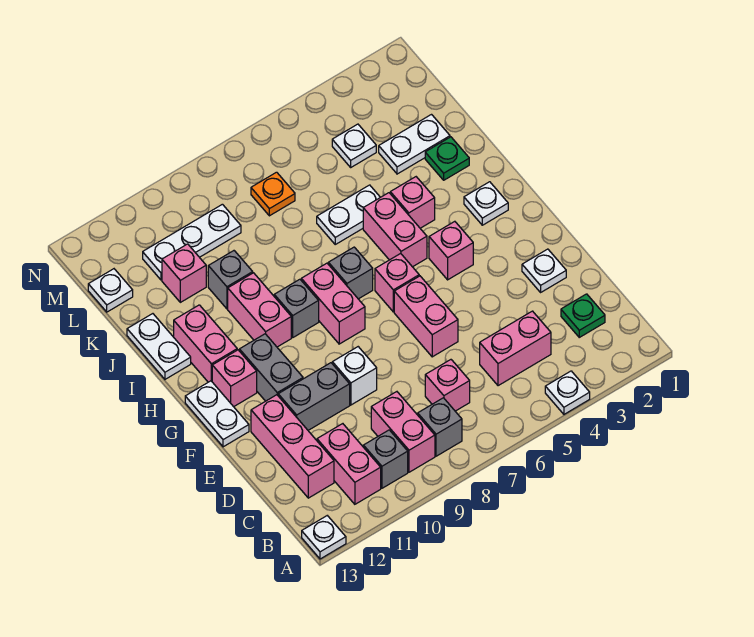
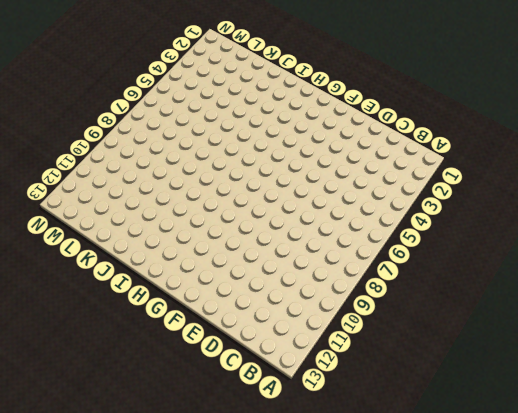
none -> white plate A4 level 1
none -> white plate A13 level 1
none -> grey brick B8 level 1
none -> pink brick B9:C9 level 1

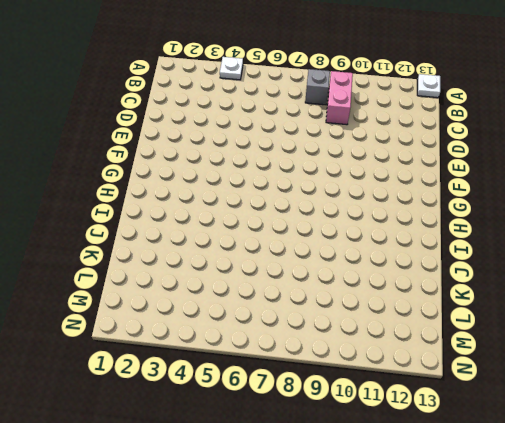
none -> grey brick B10 level 1
none -> pink brick B11:C11 level 1
none -> green plate C2 level 1
none -> pink brick C4:C5 level 1

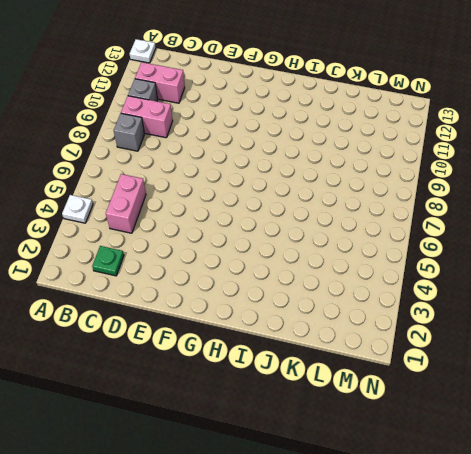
none -> pink brick C7 level 1
none -> pink brick C12:E12 level 1
none -> white plate E2 level 1
none -> pink brick E6:F6 level 1

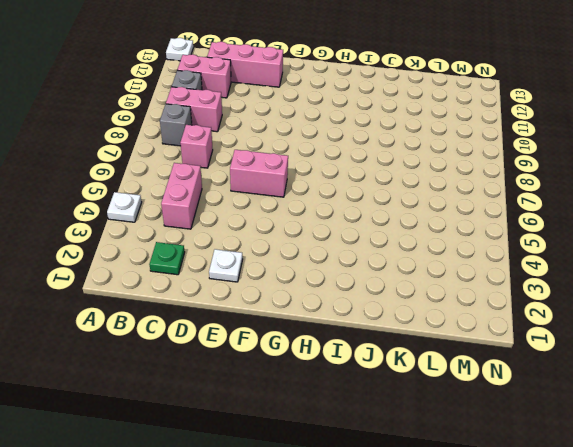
none -> white brick E9 level 1
none -> grey brick E10:E11 level 1
none -> grey brick F11:G11 level 1
none -> white plate F13:G13 level 1

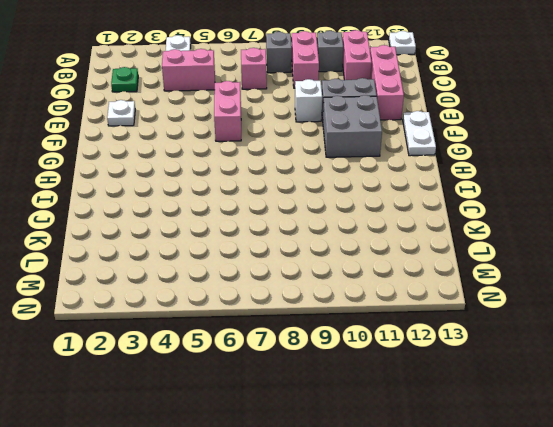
grey brick F10:G11 level 1 -> grey brick F11:G11 level 1
none -> pink brick G4 level 1
none -> pink brick G6 level 1
none -> pink brick G8:H8 level 1
none -> pink brick G12 level 1

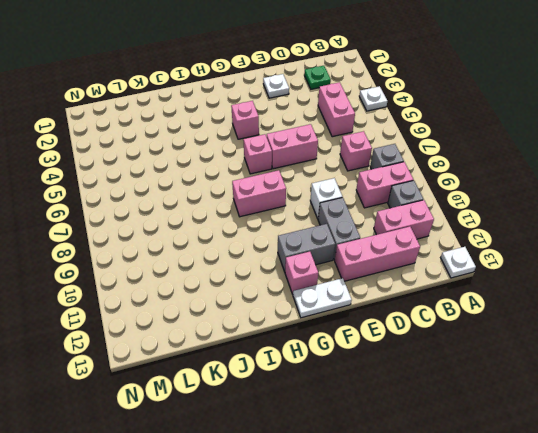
none -> white plate H2 level 1
none -> pink brick H5:I5 level 1
none -> grey brick H7 level 1
none -> grey brick H9 level 1

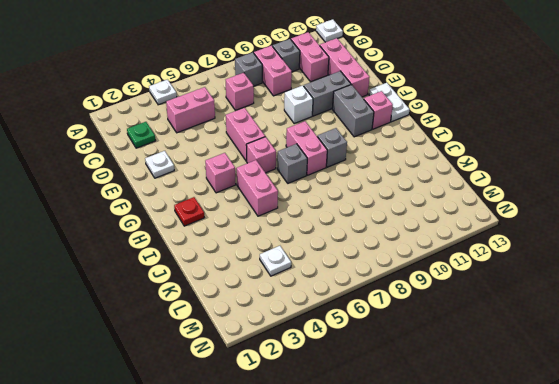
red plate H2 level 1 -> white plate H2 level 1
none -> pink brick H10:I10 level 1
none -> pink brick H12:I12 level 1
none -> pink brick I4 level 1
none -> white plate I13:J13 level 1

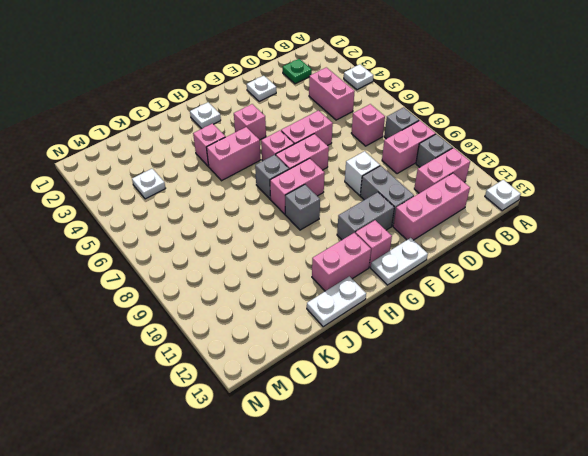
pink brick F7:G7 level 1 -> pink brick H10:I10 level 1
none -> green plate J2 level 1
none -> white plate J5:J6 level 1
none -> grey brick J10 level 1
none -> white plate K2:K3 level 1

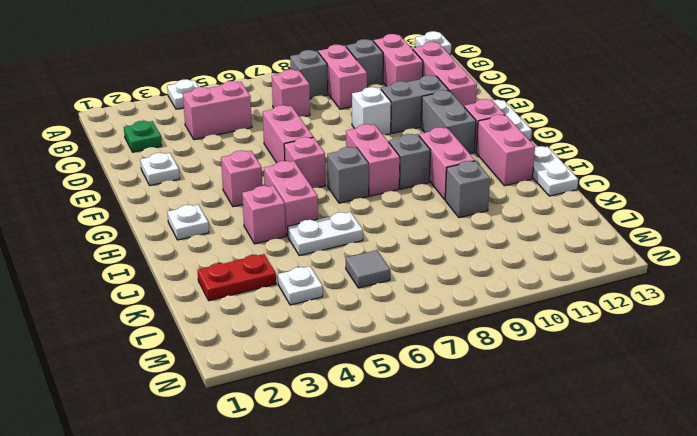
red plate K2:K3 level 1 -> white plate K2:K3 level 1
grey tile L6 level 1 -> none
none -> green plate J2 level 1
none -> pink brick K11 level 1
none -> orange plate L7 level 1
none -> white plate L9:L11 level 1

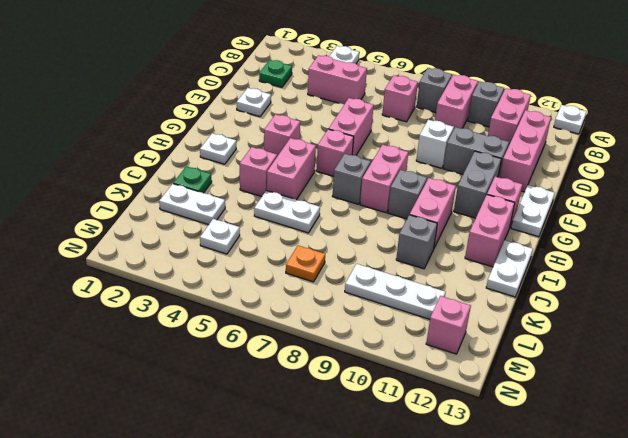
pink brick M12 level 1 -> pink brick K11 level 1
none -> white plate L13 level 1

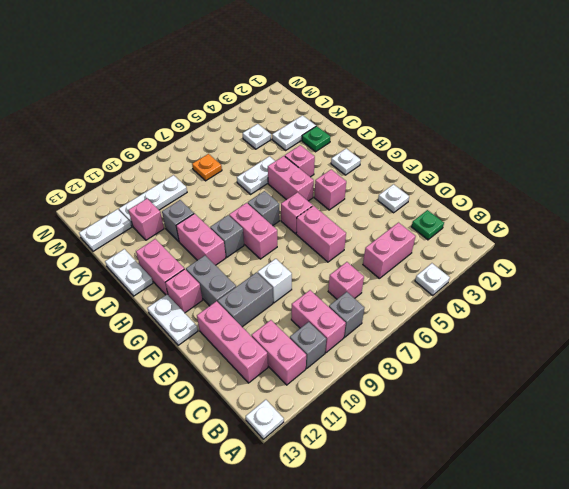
white plate L12:L13 level 1 -> white plate L13 level 1

